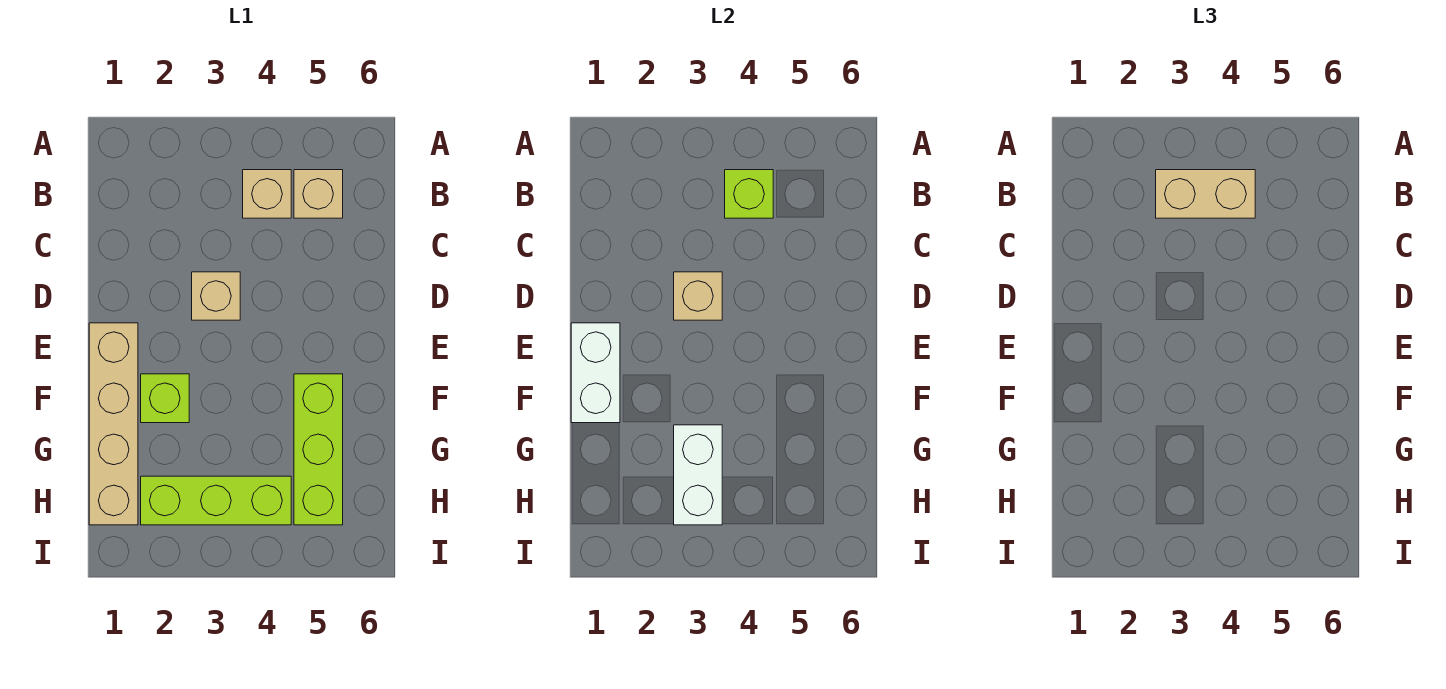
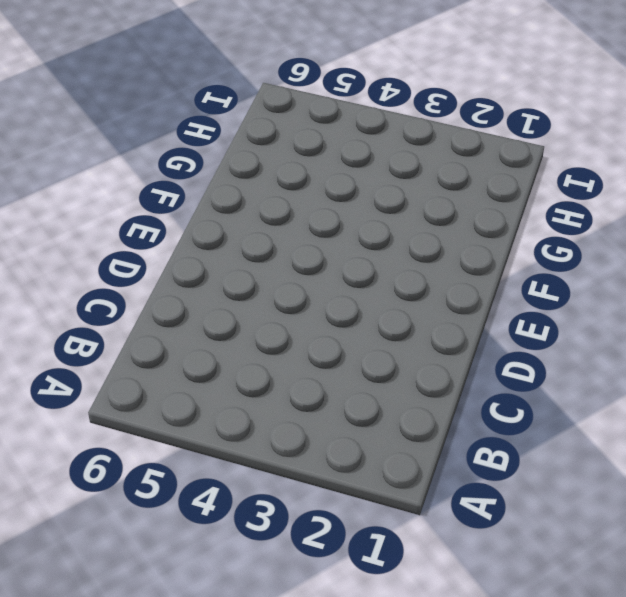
none -> tan brick B4 level 1
none -> tan brick B5 level 1
none -> tan brick D3 level 1

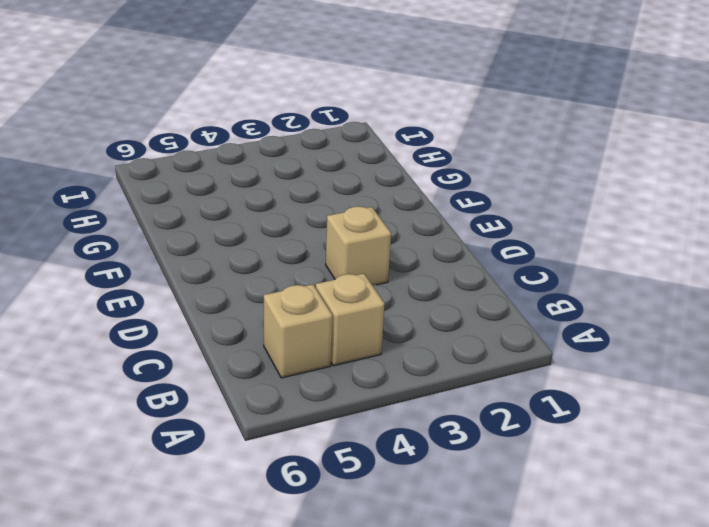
none -> tan brick E1:H1 level 1
none -> lime brick F2 level 1
none -> lime brick F5:H5 level 1

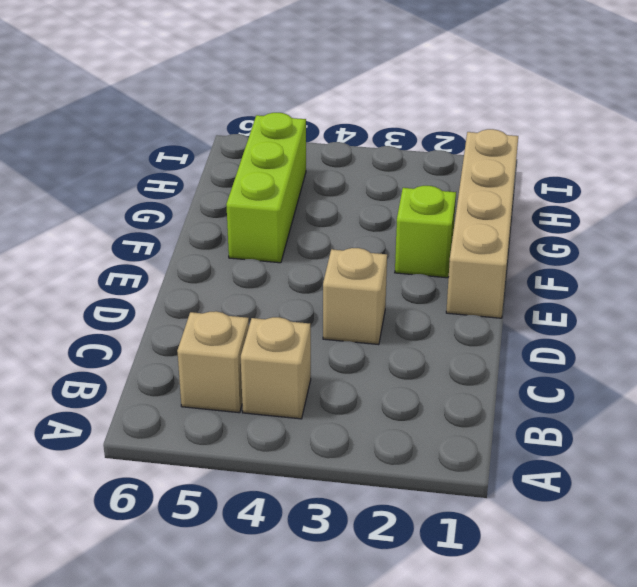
none -> lime brick H2:H4 level 1
none -> lime brick B4 level 2
none -> tan brick D3 level 2

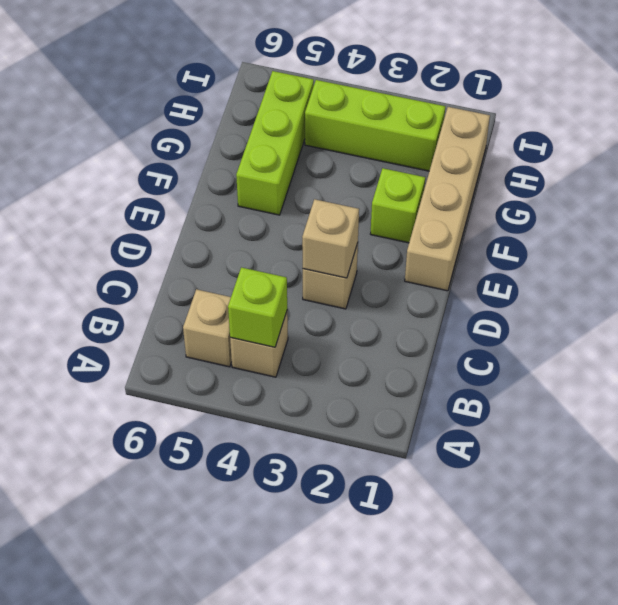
none -> white brick E1:F1 level 2
none -> white brick G3:H3 level 2
none -> tan brick B3:B4 level 3

